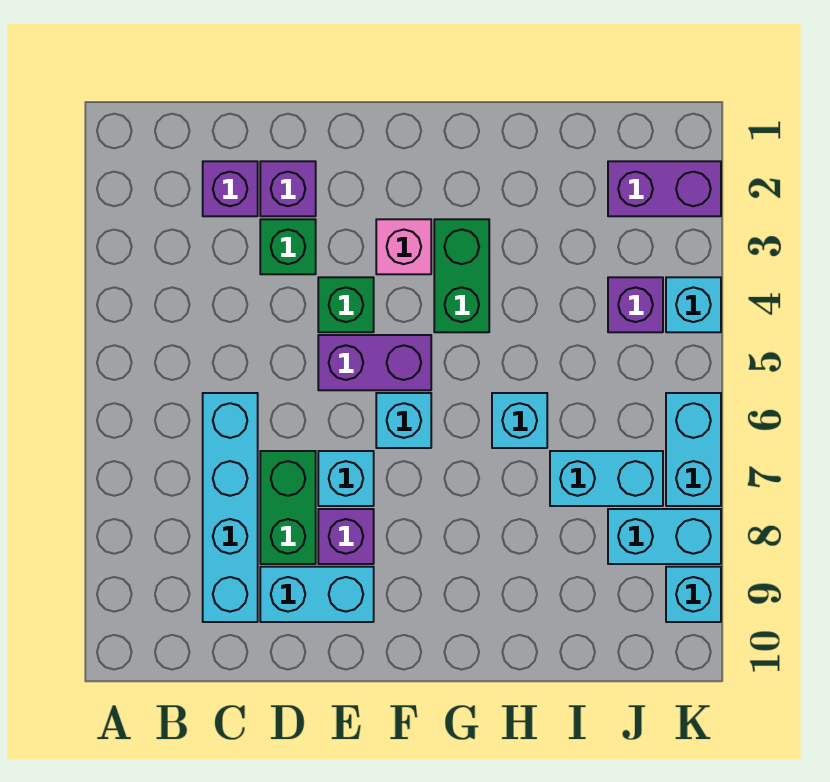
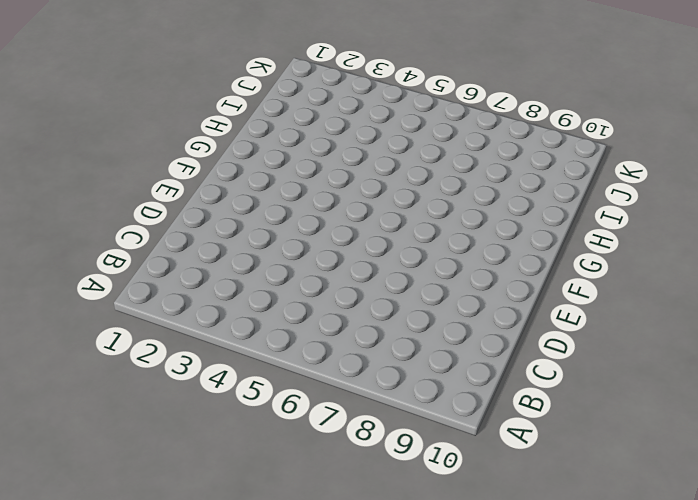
none -> purple brick C2 level 1
none -> cyan brick C6:C9 level 1
none -> purple brick D2 level 1

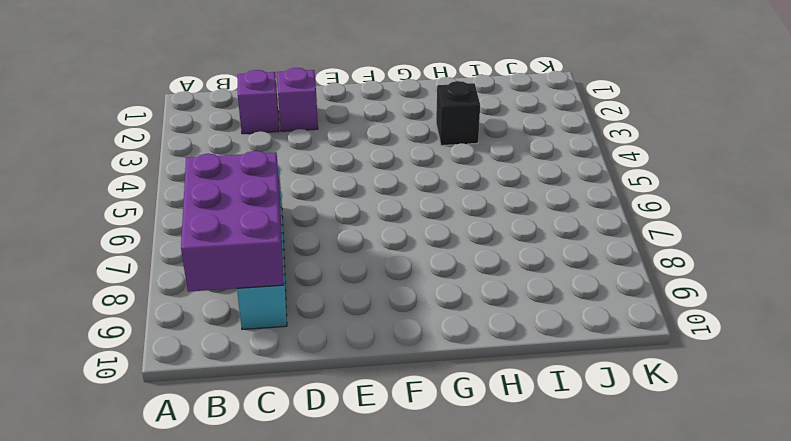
purple brick B7:C9 level 2 -> none
black brick H3 level 1 -> none
none -> green brick D3 level 1
none -> green brick D7:D8 level 1
none -> cyan brick D9:E9 level 1

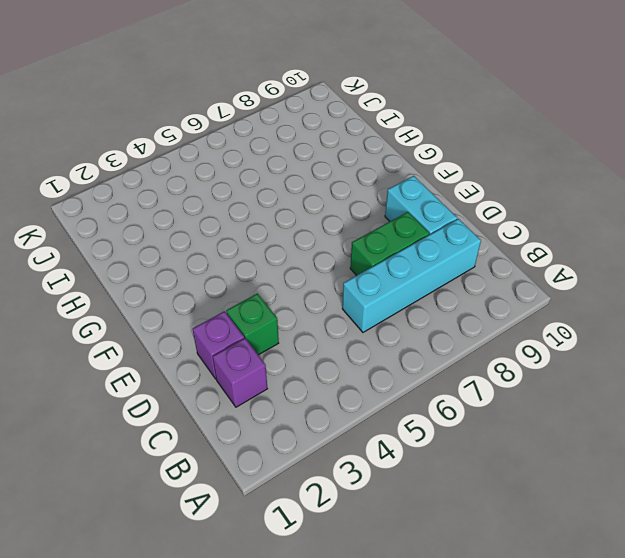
none -> green brick E4 level 1
none -> purple brick E5:F5 level 1
none -> cyan brick E7 level 1

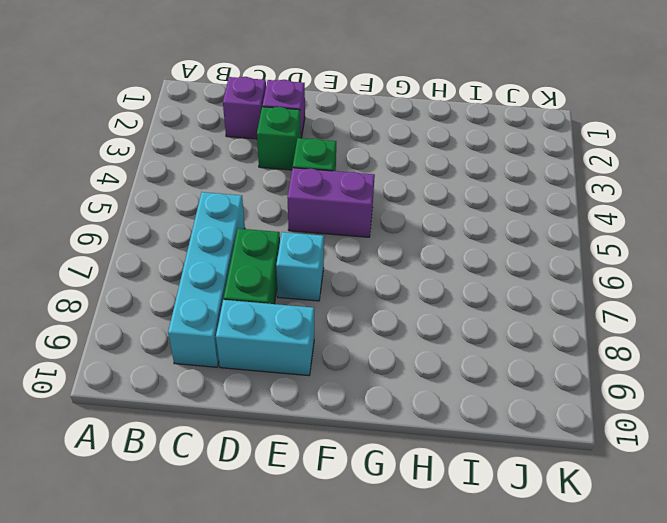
none -> purple brick E8 level 1
none -> pink brick F3 level 1
none -> cyan brick F6 level 1

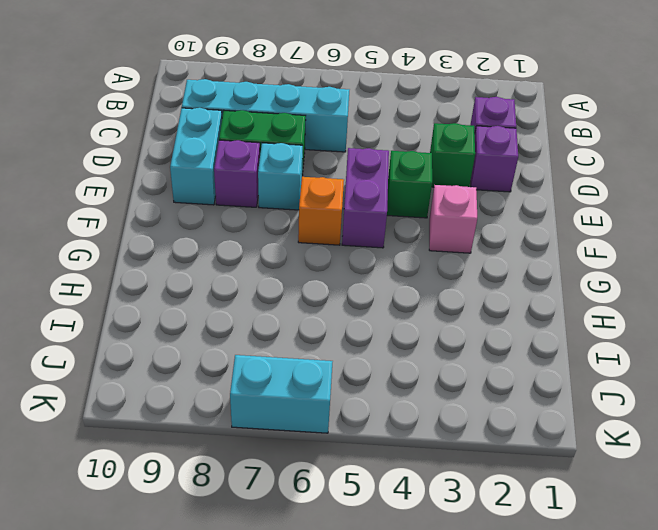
orange brick F6 level 1 -> cyan brick F6 level 1
none -> green brick G3:G4 level 1
none -> cyan brick H6 level 1
none -> cyan brick I7:J7 level 1

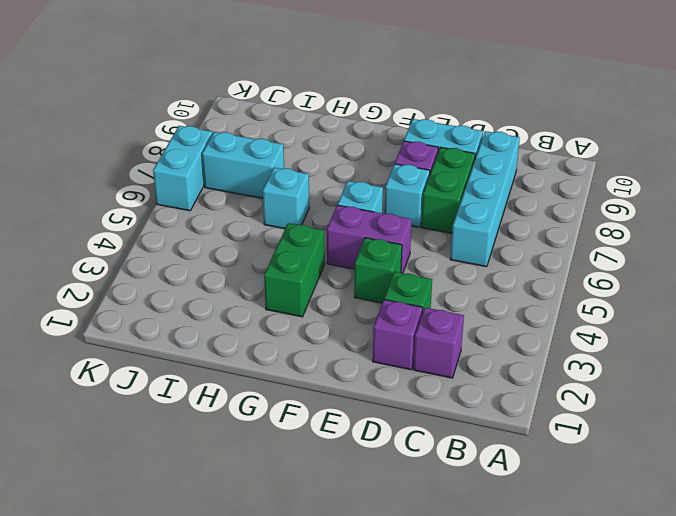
none -> pink brick F3 level 1
none -> purple brick J2:K2 level 1
none -> purple brick J4 level 1

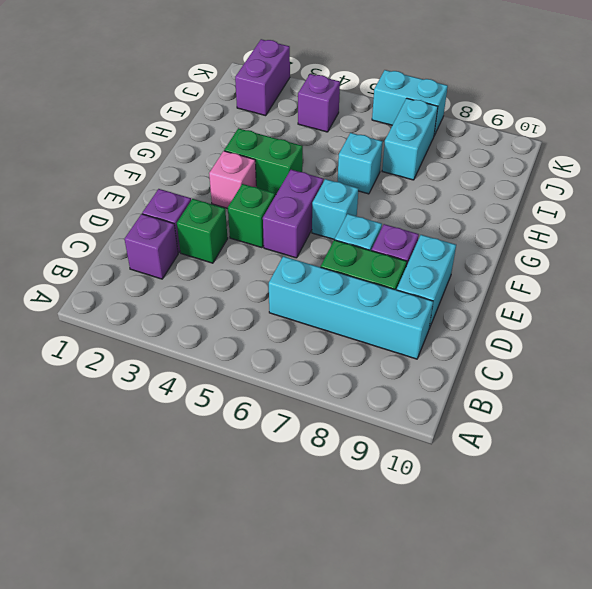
none -> cyan brick J8:K8 level 1
none -> cyan brick K4 level 1
none -> cyan brick K9 level 1

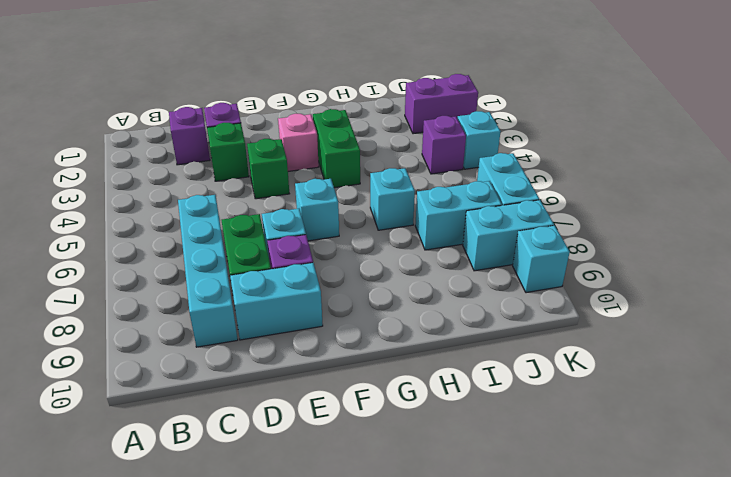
none -> purple brick E5:F5 level 1

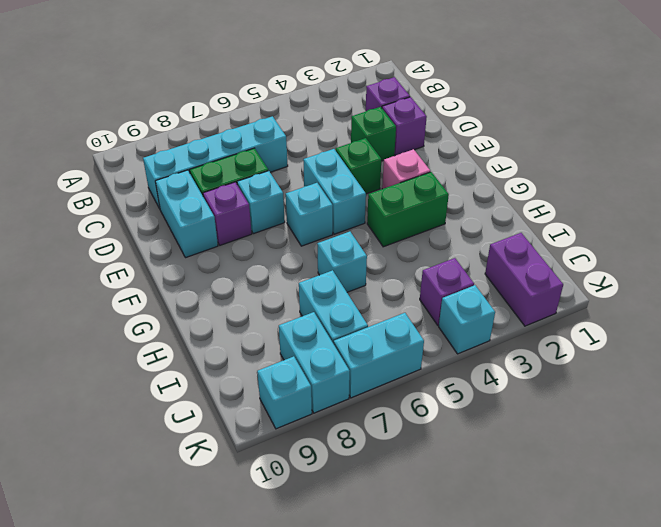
cyan brick E5:F5 level 1 -> purple brick E5:F5 level 1

